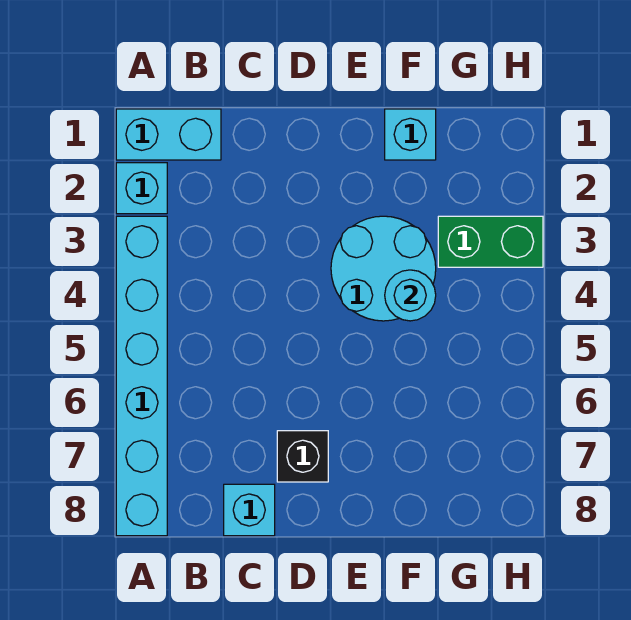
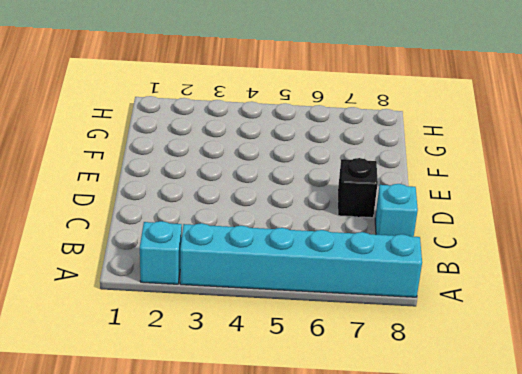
none -> cyan brick A1:B1 level 1
none -> cyan round brick E3:F4 level 1

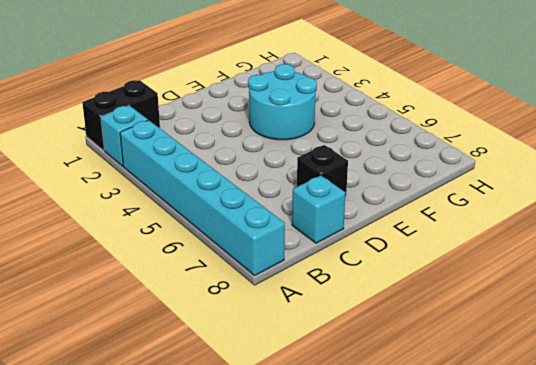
black brick A1:B1 level 1 -> cyan brick A1:B1 level 1
none -> cyan brick F1 level 1
none -> green brick G3:H3 level 1

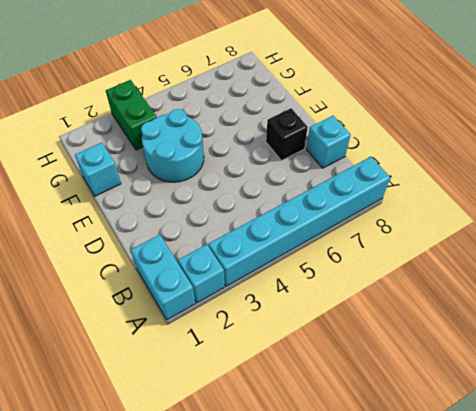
none -> cyan round brick F4 level 2

